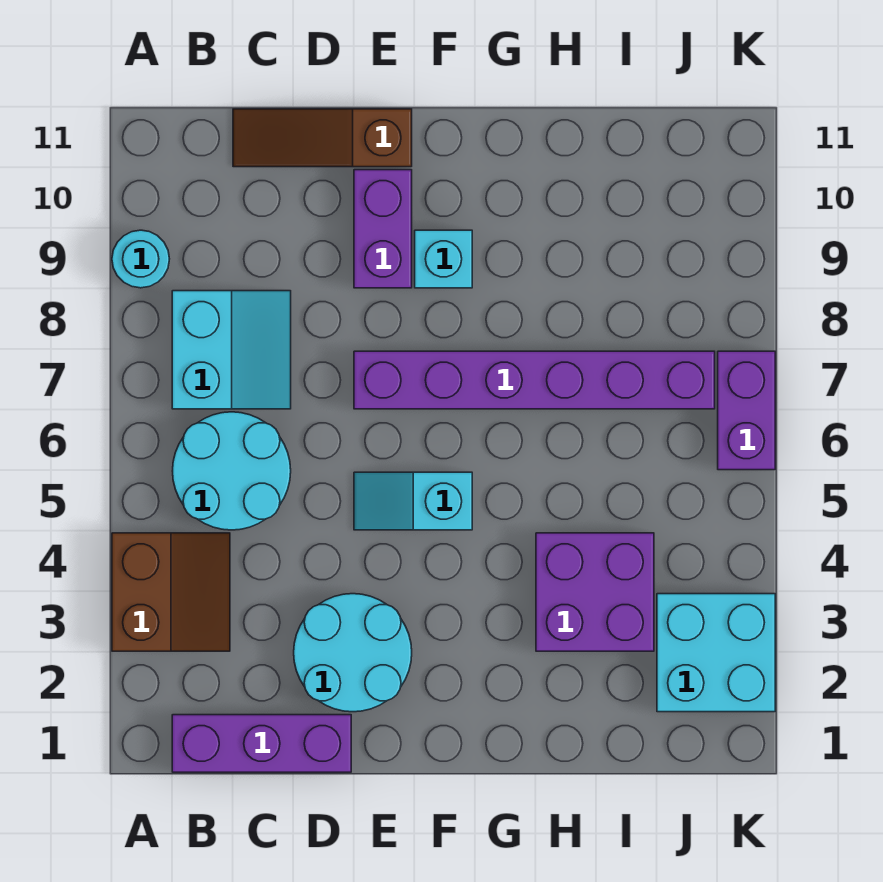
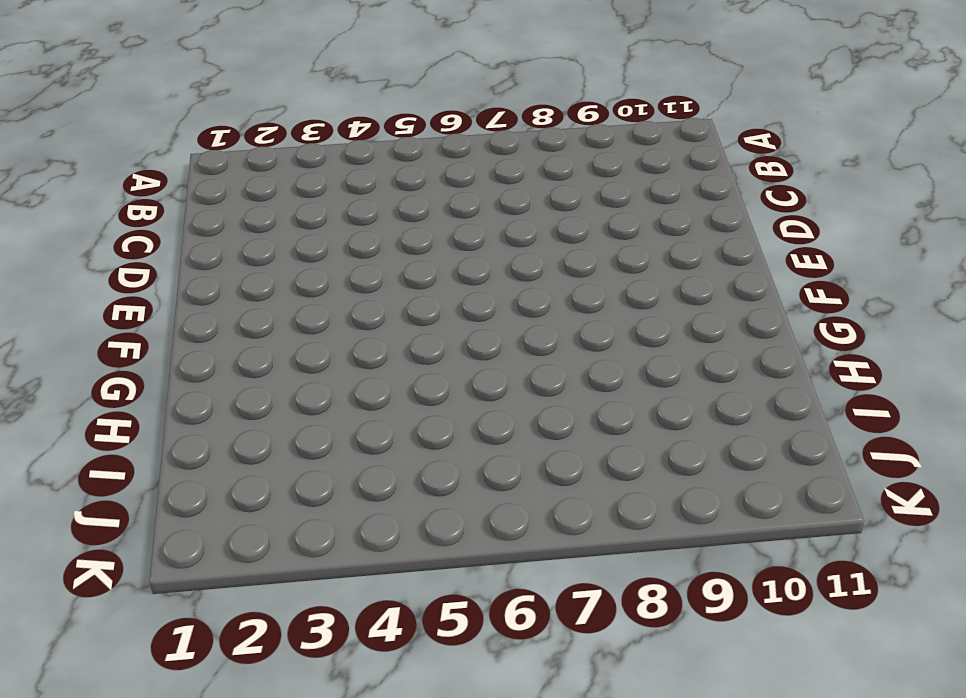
none -> brown slope A3:B4 level 1 top A
none -> cyan round brick A9 level 1
none -> purple brick B1:D1 level 1

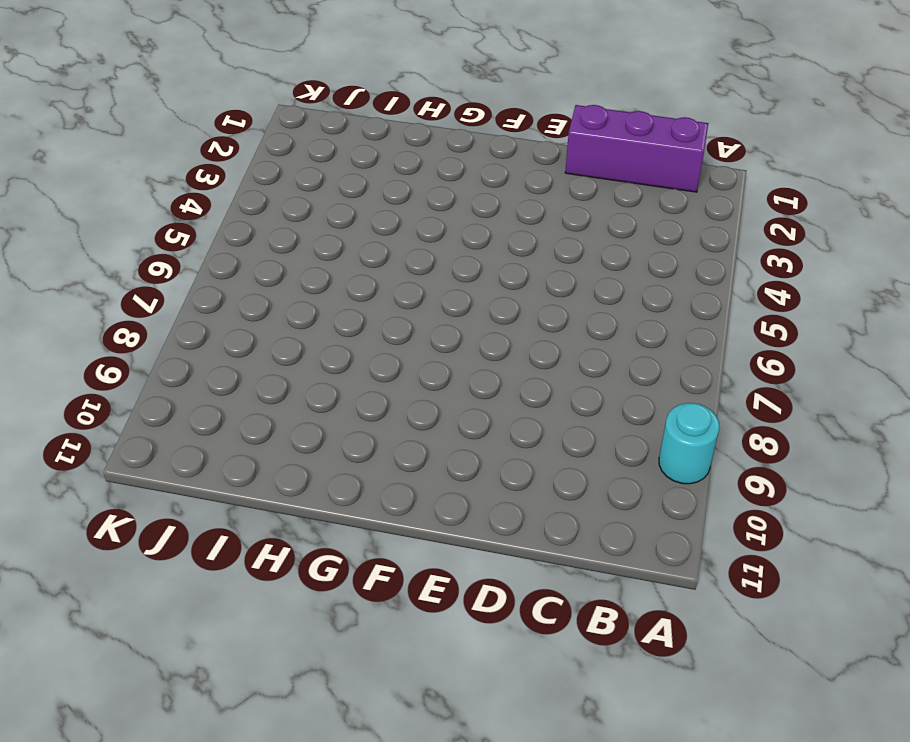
none -> brown slope A3:B4 level 1 top A
none -> cyan round brick B5:C6 level 1
none -> cyan slope B7:C8 level 1 top B

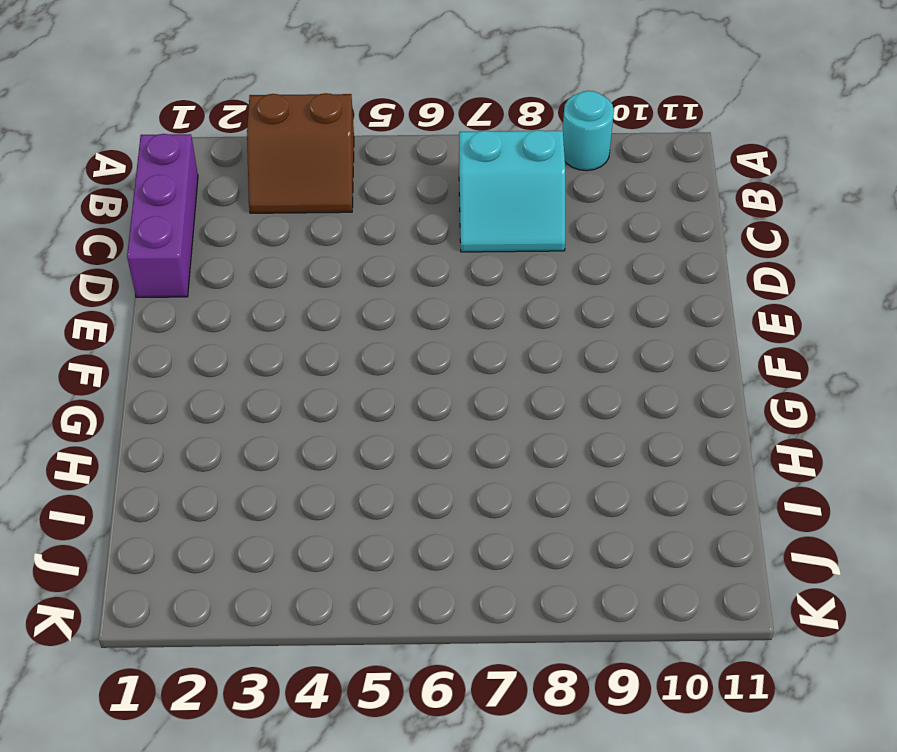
none -> cyan round brick B5:C6 level 1
none -> brown slope C11:E11 level 1 top E
none -> cyan round brick D2:E3 level 1

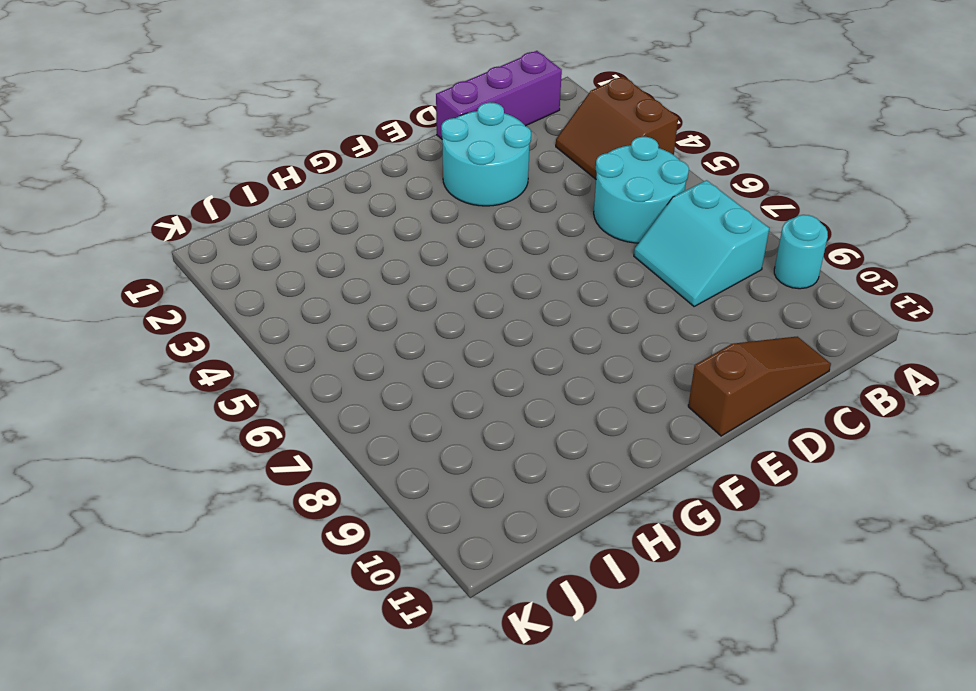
none -> cyan slope E5:F5 level 1 top F
none -> purple brick E7:J7 level 1
none -> purple brick E9:E10 level 1

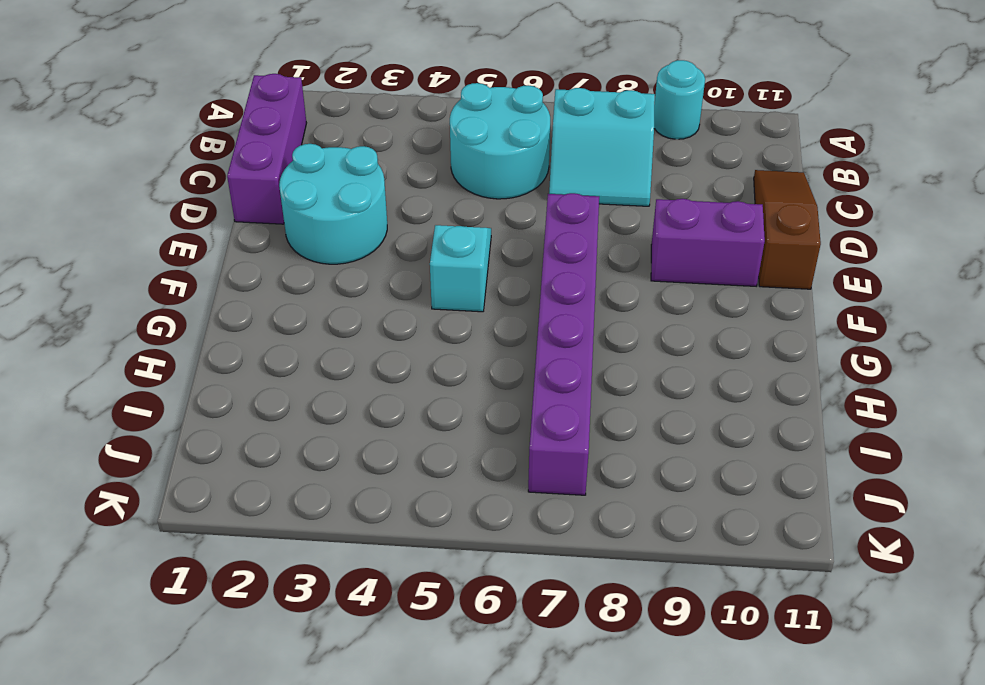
none -> brown slope A3:B4 level 1 top A
none -> cyan brick F9 level 1
none -> purple brick H3:I4 level 1

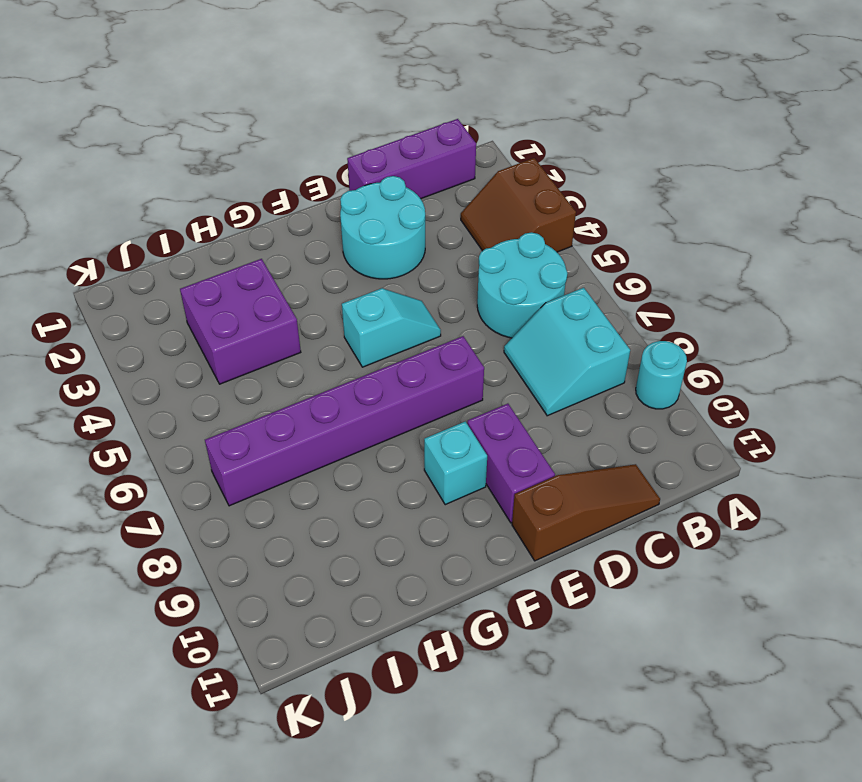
none -> cyan brick J2:K3 level 1
none -> purple brick K6:K7 level 1

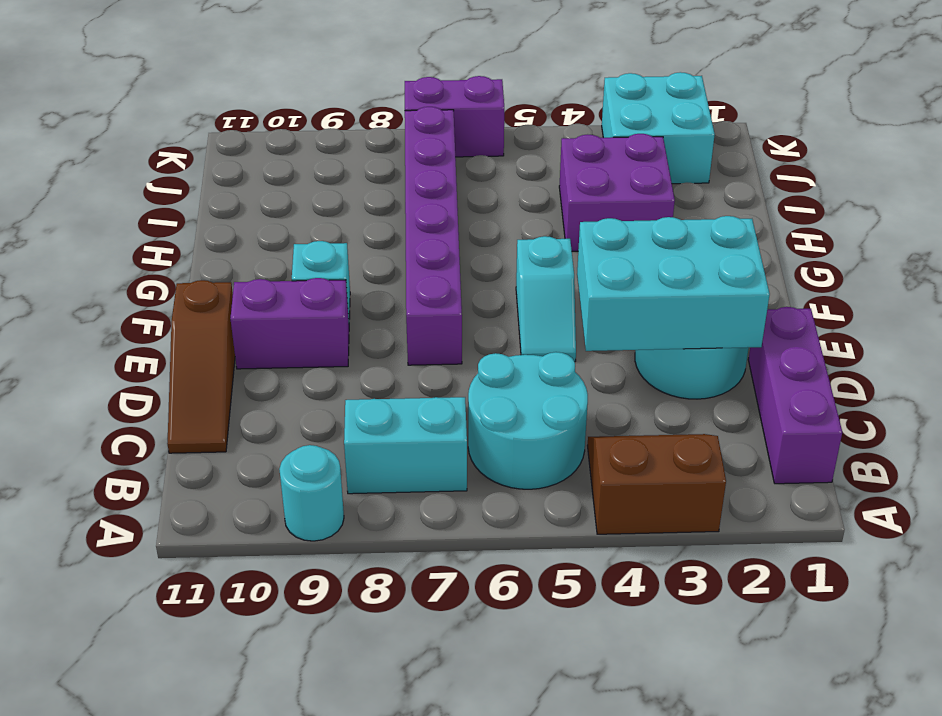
cyan brick D2:E4 level 2 -> none

